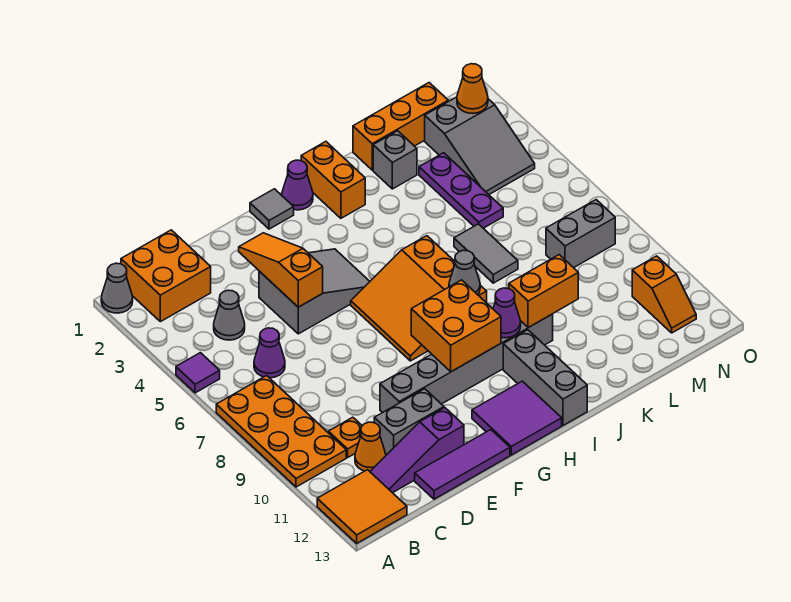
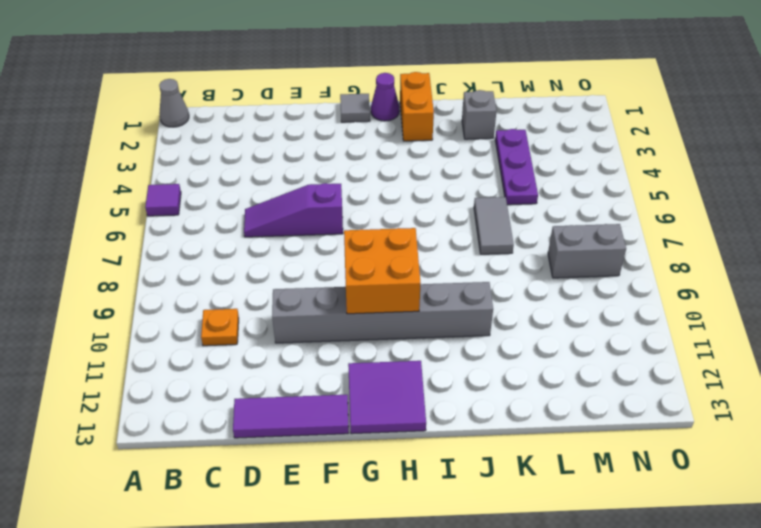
purple slope D6:F6 level 1 top F -> purple slope C12:E12 level 1 top E
none -> orange plate A7:B10 level 1
none -> orange tile A12:B13 level 1
none -> orange brick B1:C2 level 1
none -> grey cone C4 level 1

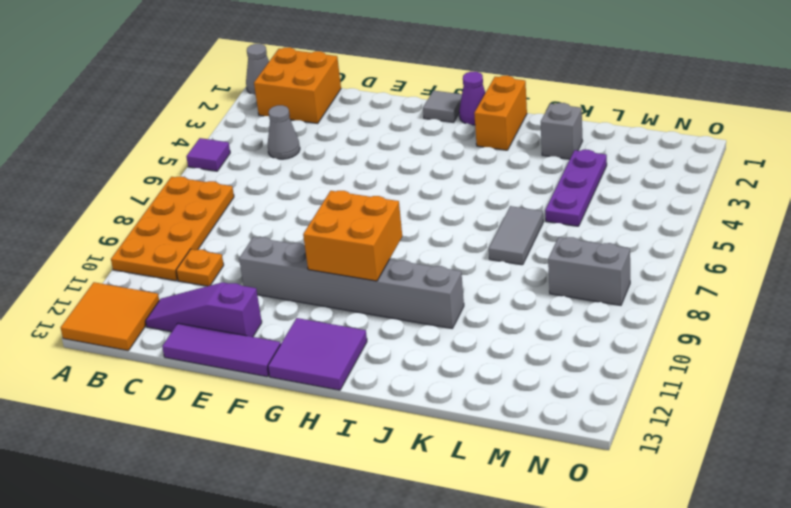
none -> purple cone C6 level 1
none -> orange cone C11 level 1
none -> grey brick D11:E11 level 1
none -> grey slope E4:G5 level 1 top E

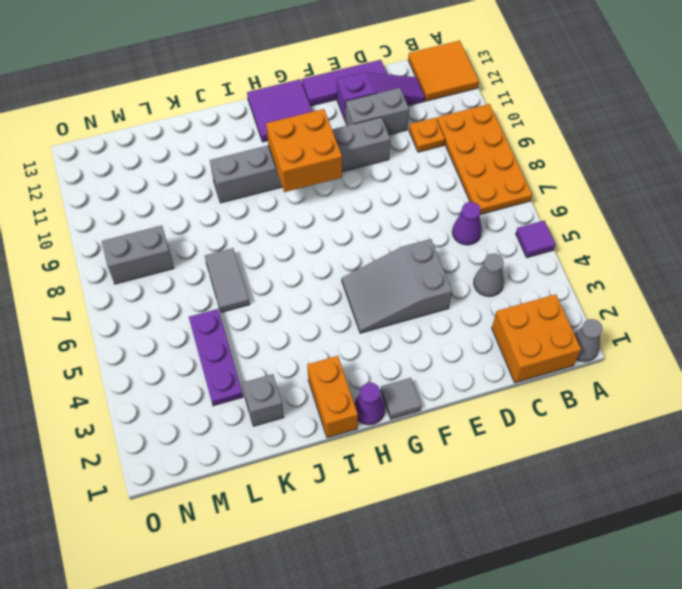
none -> orange cone C11 level 1
none -> orange slope G6:I8 level 1 top I
none -> grey brick I11:I13 level 1
none -> orange brick K1:M1 level 1

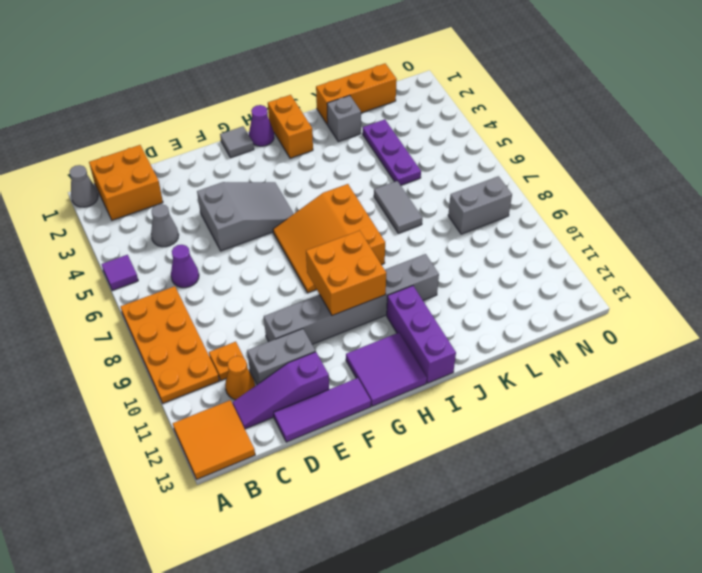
purple brick I11:I13 level 1 -> grey brick I11:I13 level 1
none -> grey slope M2:N4 level 1 top 2
none -> orange slope N11:N12 level 1 top 11
none -> orange slope E3:E5 level 2 top 5
none -> grey cone I8 level 2

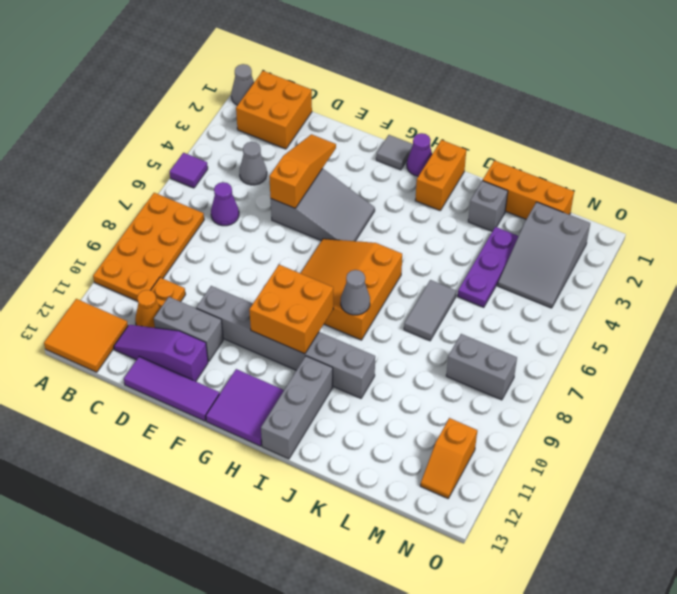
none -> purple cone I10 level 2
none -> orange brick J10:K10 level 2
none -> orange cone N2 level 2

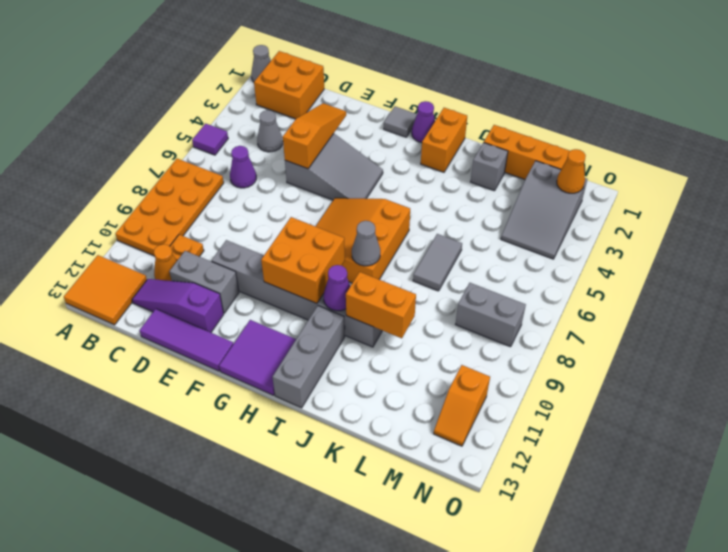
none -> purple plate L3:L5 level 1

